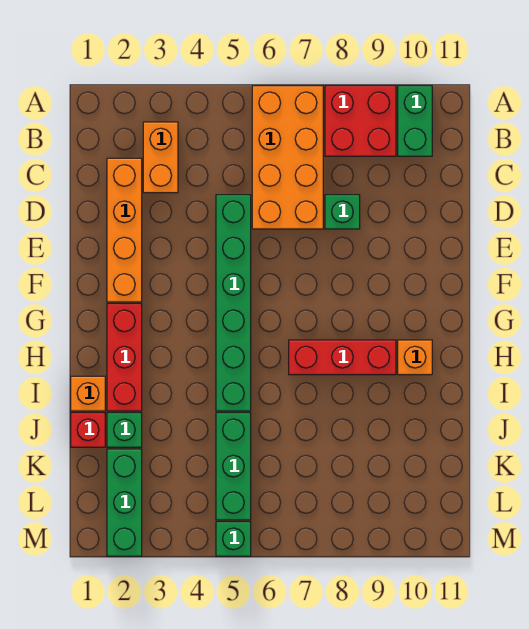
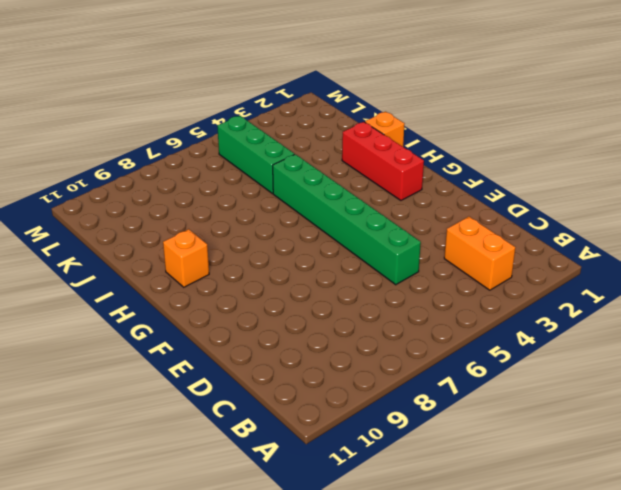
none -> orange brick A6:D7 level 1
none -> red brick A8:B9 level 1
none -> green brick A10:B10 level 1

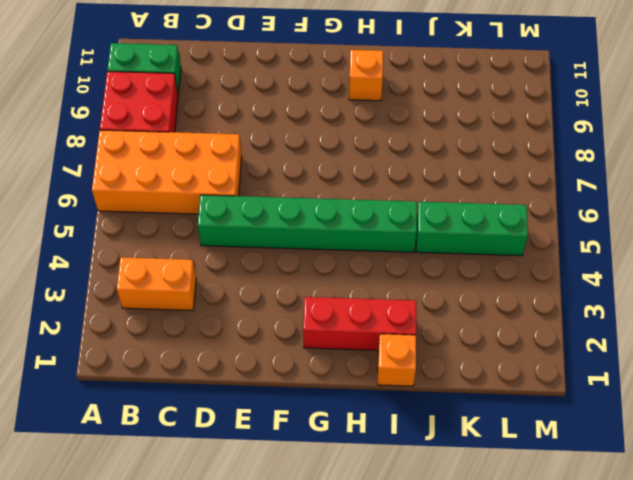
none -> orange brick C2:F2 level 1
none -> green brick D8 level 1
none -> red brick H7:H9 level 1

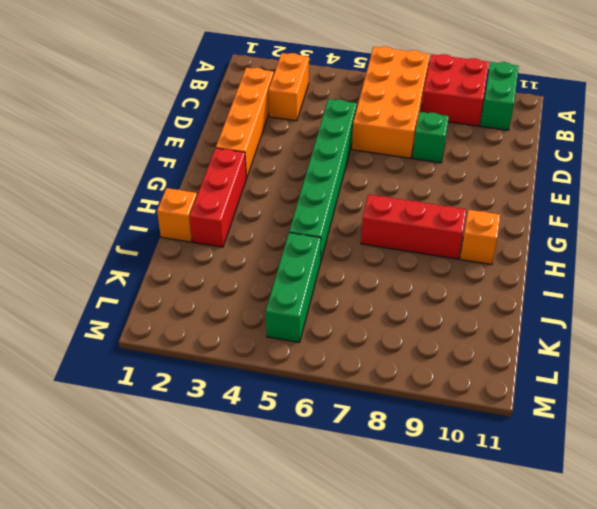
none -> red brick J1 level 1
none -> green brick J2 level 1
none -> green brick K2:M2 level 1

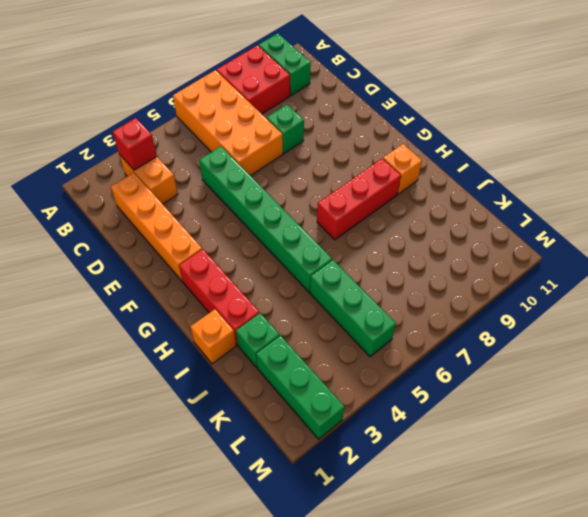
red brick B3 level 2 -> red brick J1 level 1
none -> green brick M5 level 1

